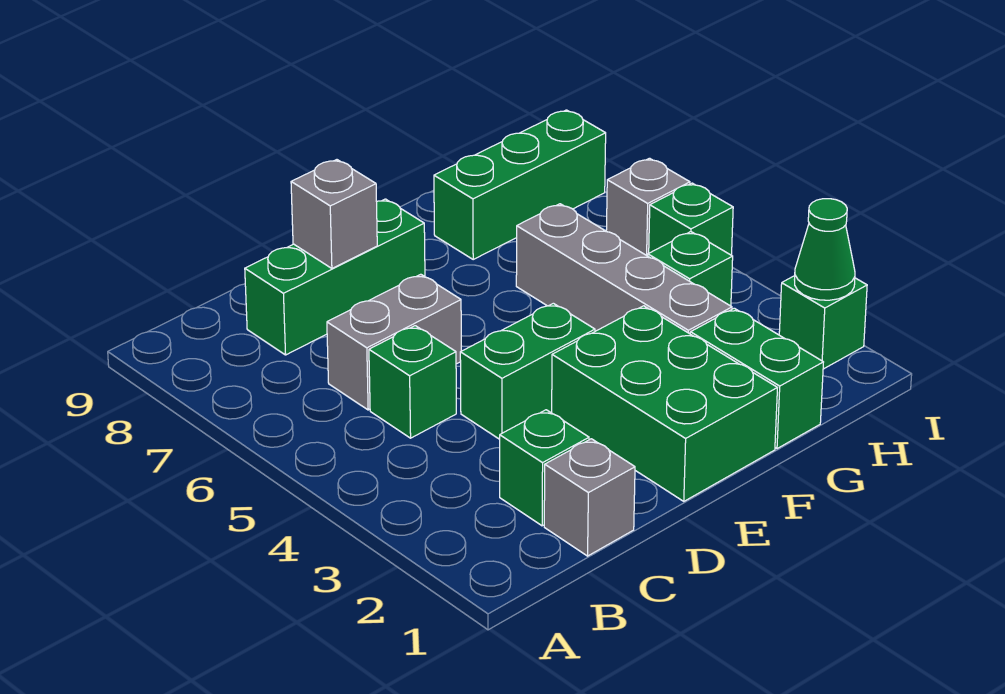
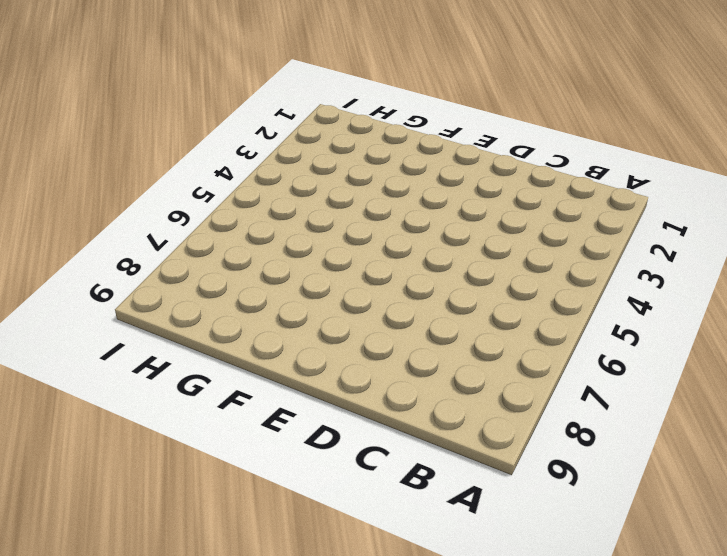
none -> grey brick C1 level 1
none -> green brick C2 level 1
none -> green brick C5 level 1

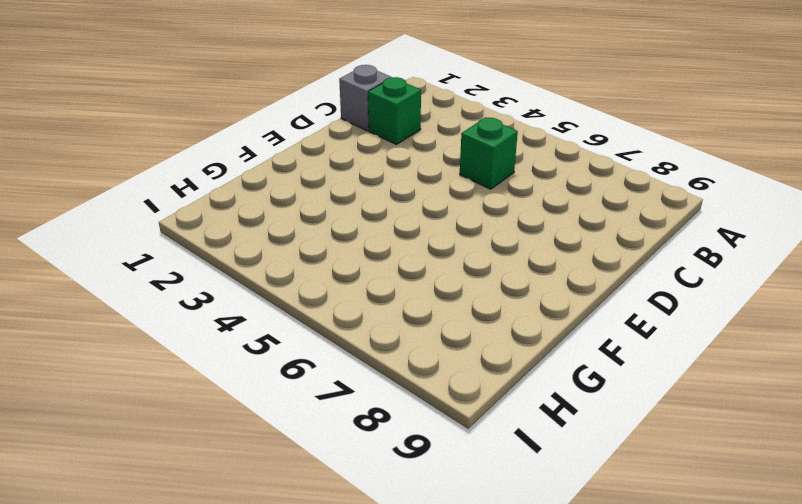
none -> grey brick C6:D6 level 1
none -> green brick C8:E8 level 1
none -> green brick D4:E4 level 1

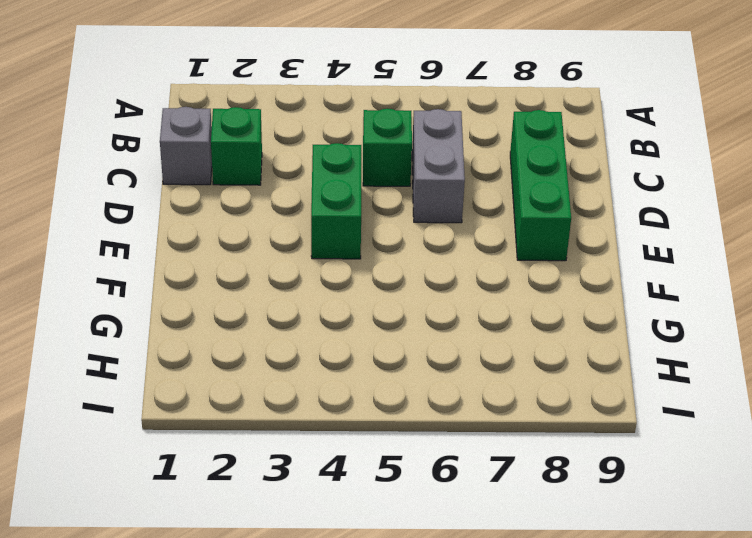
none -> green brick E1:F3 level 1
none -> green brick G1:G2 level 1
none -> grey brick G3:G6 level 1

